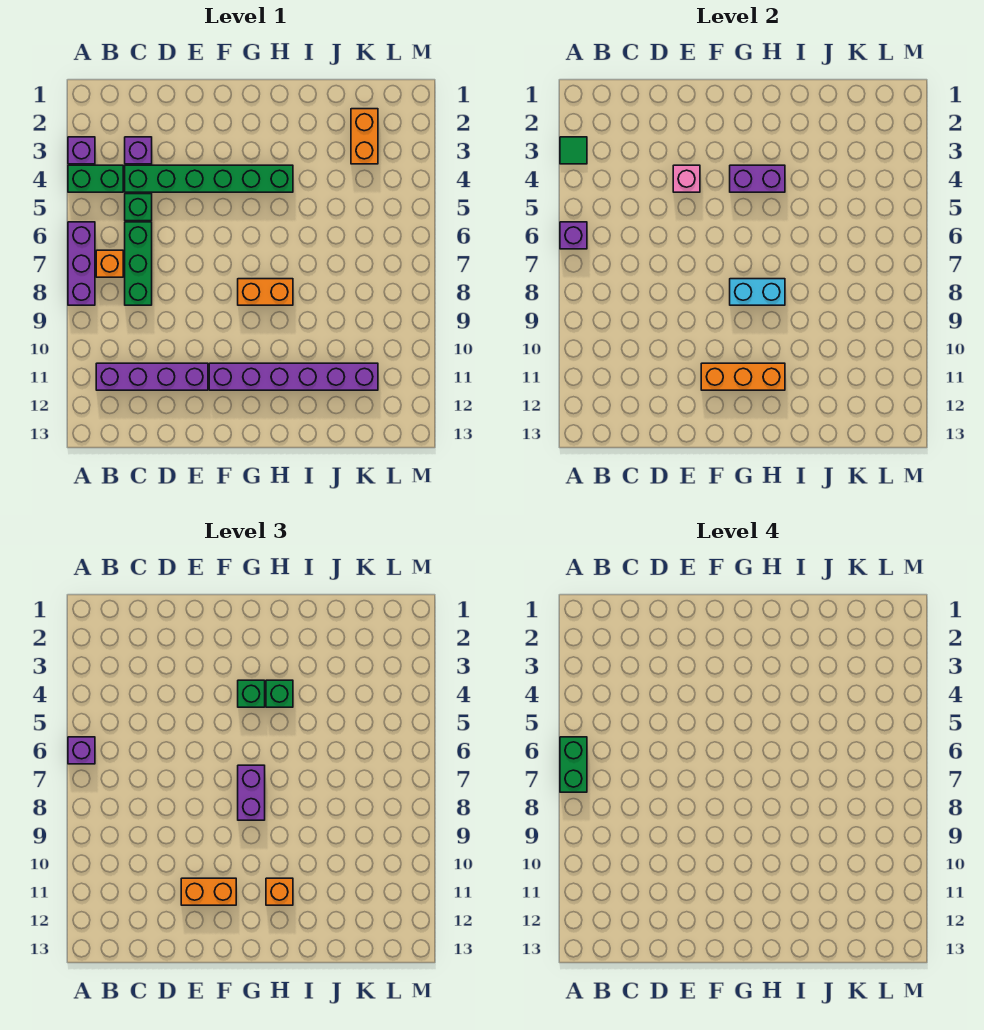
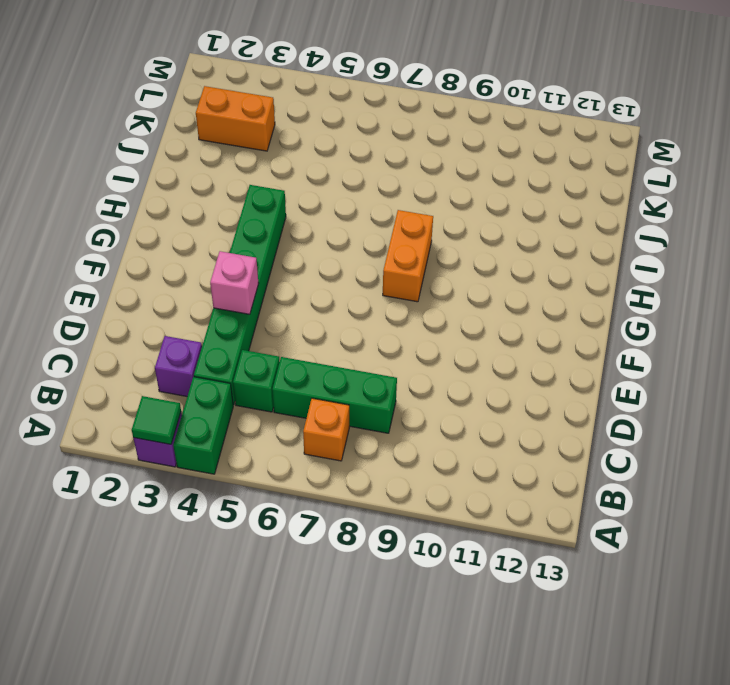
none -> purple brick A6:A8 level 1
none -> purple brick B11:E11 level 1
none -> purple brick F11:K11 level 1

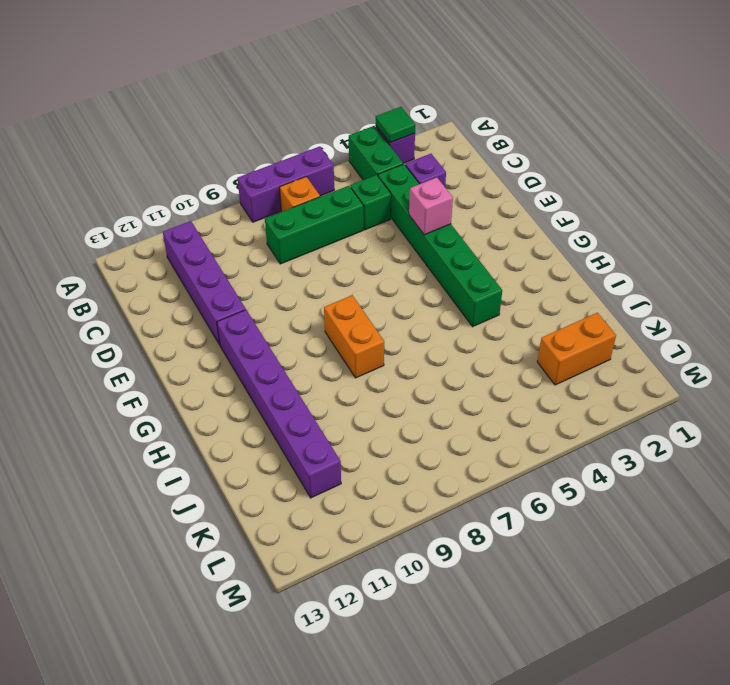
none -> purple brick A6 level 2
none -> orange brick F11:H11 level 2
none -> purple brick G4:H4 level 2

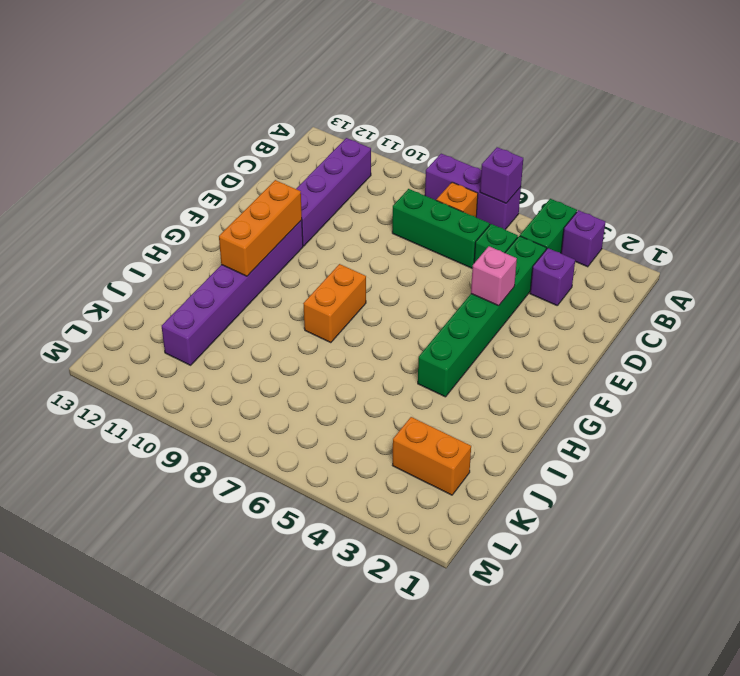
none -> green tile A3 level 2
none -> purple brick G4:H4 level 2
none -> cyan brick G8:H8 level 2

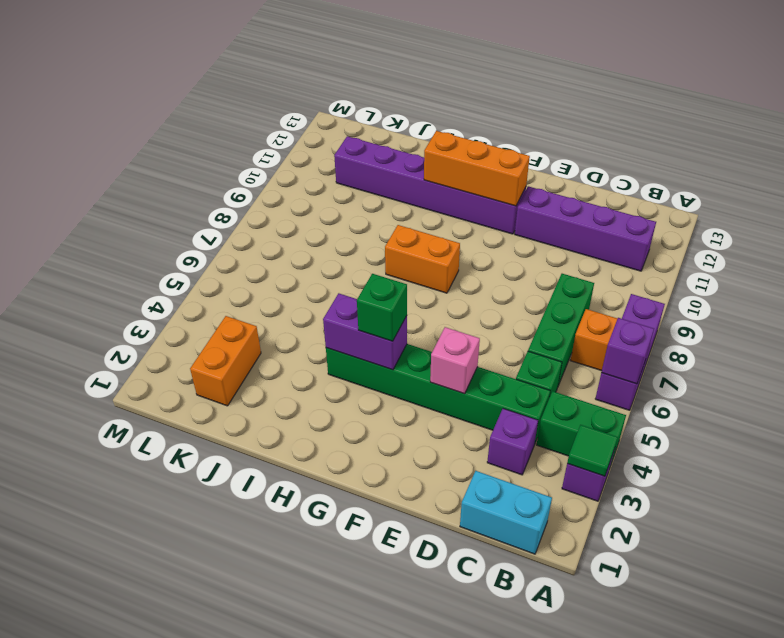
cyan brick B1:C1 level 1 -> cyan brick G8:H8 level 2
none -> purple brick A6 level 3
none -> orange brick E11:F11 level 3
none -> purple brick G7:G8 level 3

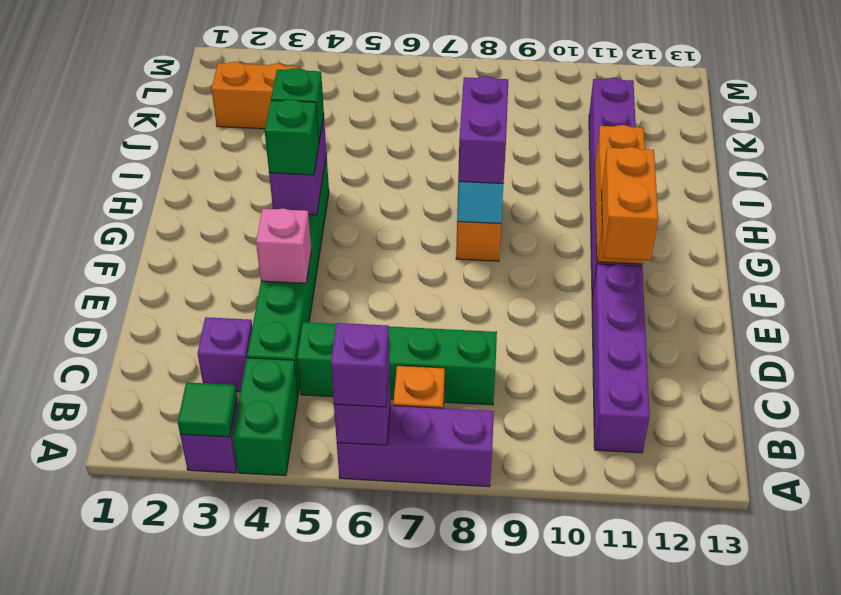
purple brick G8:H8 level 3 -> purple brick G7:G8 level 3
none -> orange brick H11 level 3
none -> green brick A6:A7 level 4

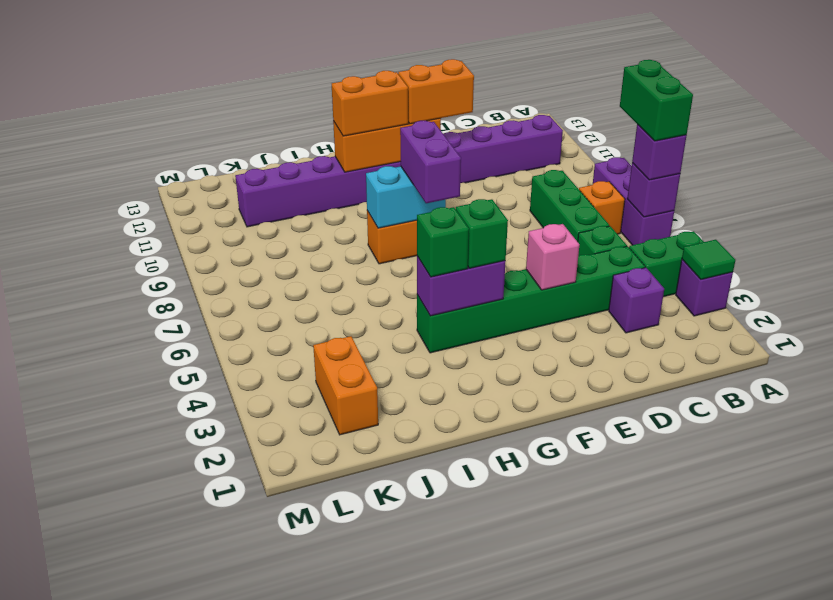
orange brick G11:H11 level 3 -> orange brick H11 level 3

